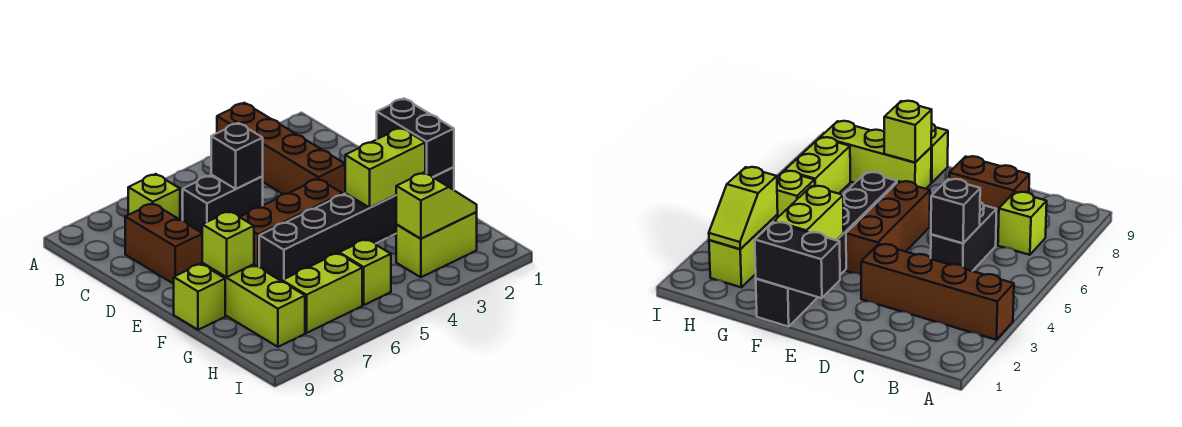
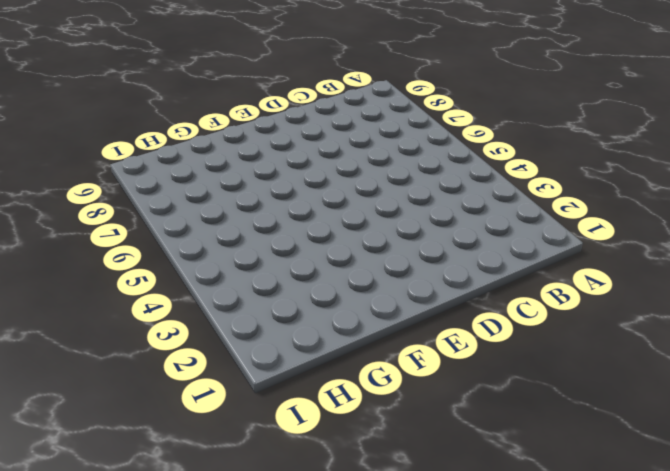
none -> brown brick A3:D3 level 1
none -> lime brick B7 level 1
none -> black brick C5:C6 level 1

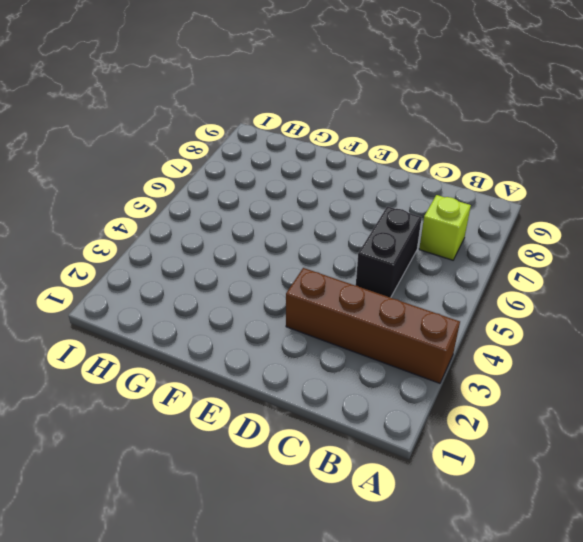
none -> brown brick C8:D8 level 1
none -> brown brick E4:E6 level 1
none -> black brick F1:F6 level 1

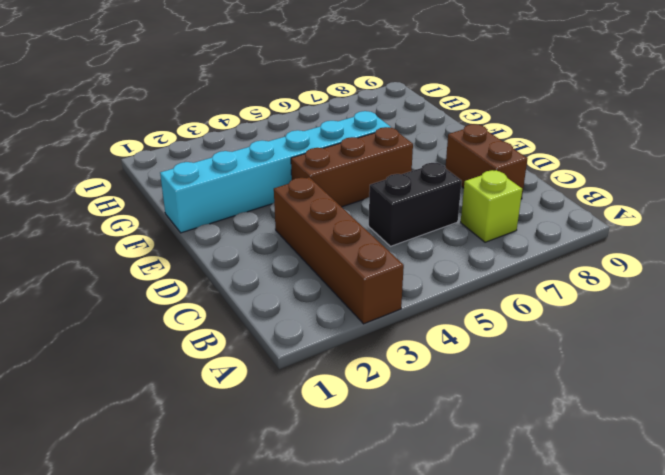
cyan brick F1:F6 level 1 -> black brick F1:F6 level 1
none -> lime brick F8:H8 level 1
none -> lime brick F9 level 1
none -> lime brick H2:H3 level 1

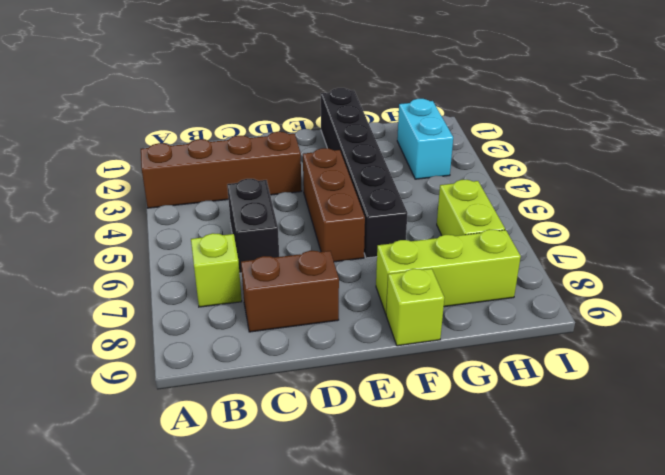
cyan brick H2:H3 level 1 -> lime brick H2:H3 level 1
none -> lime brick H5 level 1
none -> black brick C5 level 2
none -> black brick E1:F1 level 2

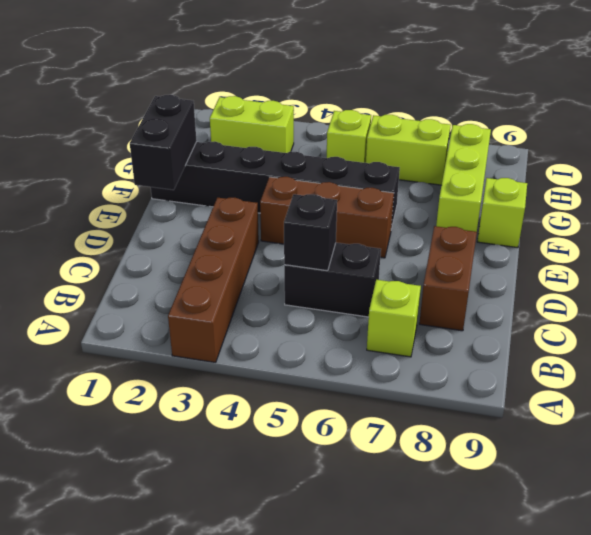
none -> lime brick F2:F3 level 2
none -> lime brick F8 level 2
none -> lime slope H2:H3 level 2 top 3

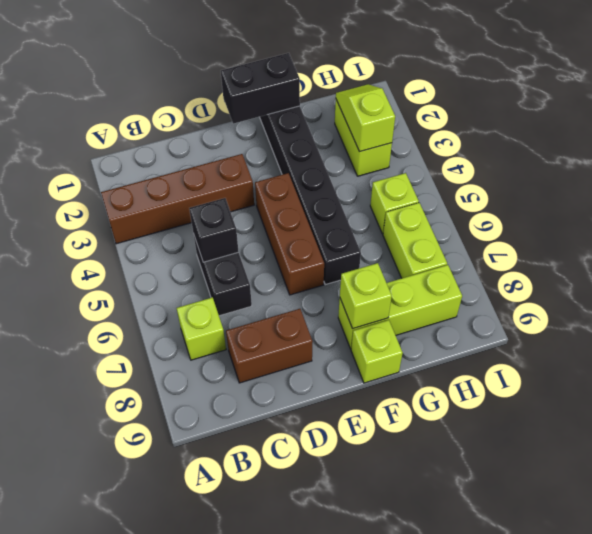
none -> lime brick F2:F3 level 2

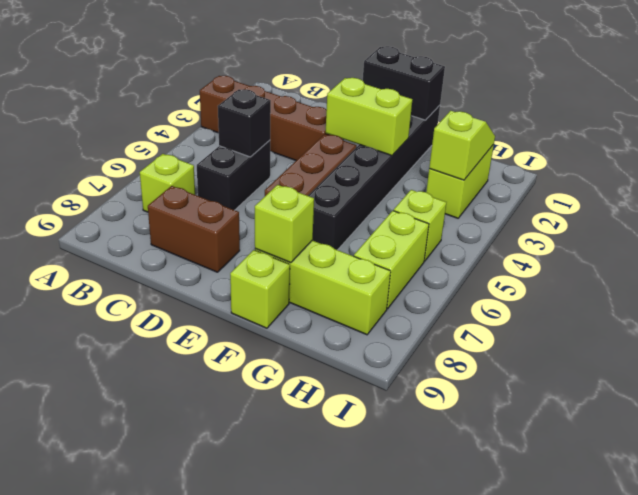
lime brick E3:F3 level 2 -> lime brick F2:F3 level 2

